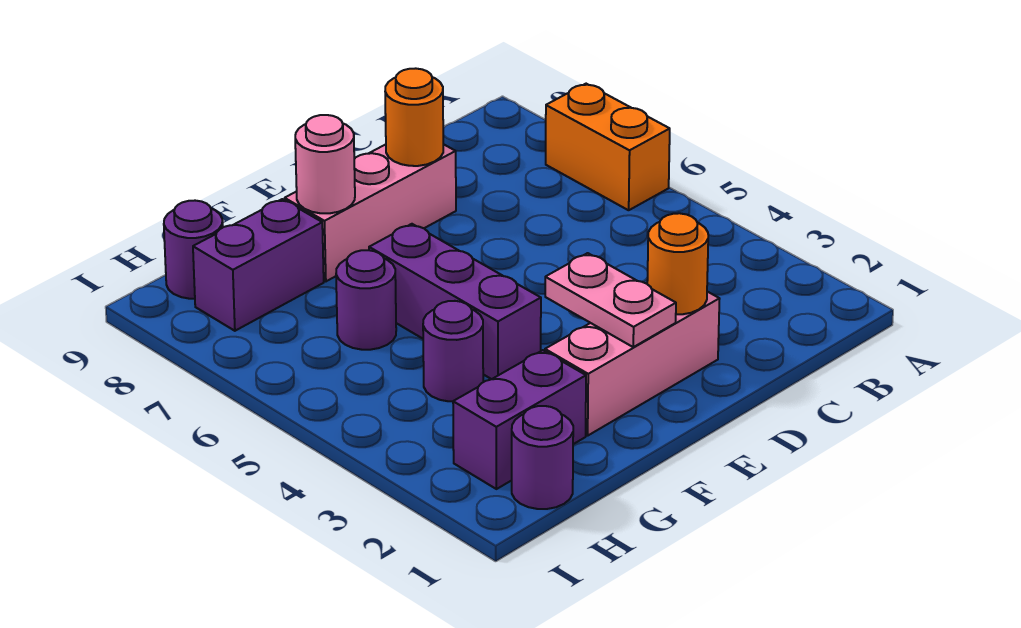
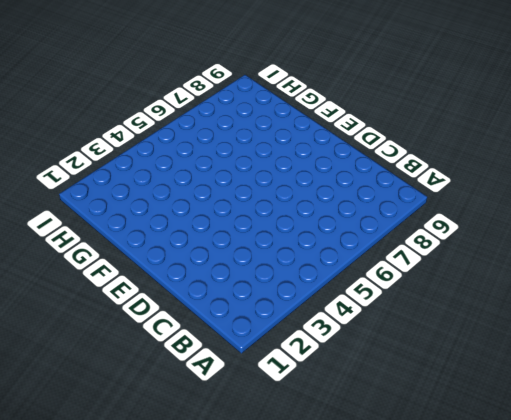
none -> orange brick A6:A7 level 1
none -> pink brick D2:F2 level 1
none -> pink brick D8:F8 level 1

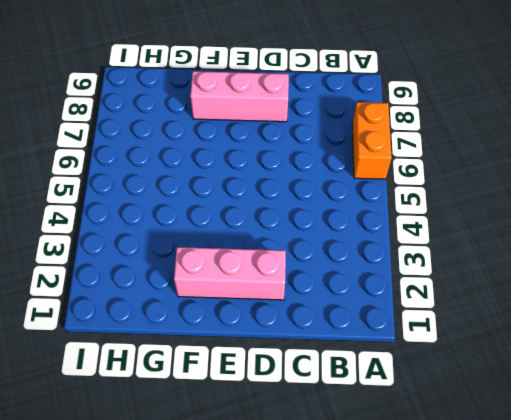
none -> purple brick F4:F6 level 1
none -> purple brick G2:H2 level 1
none -> purple round brick G4 level 1

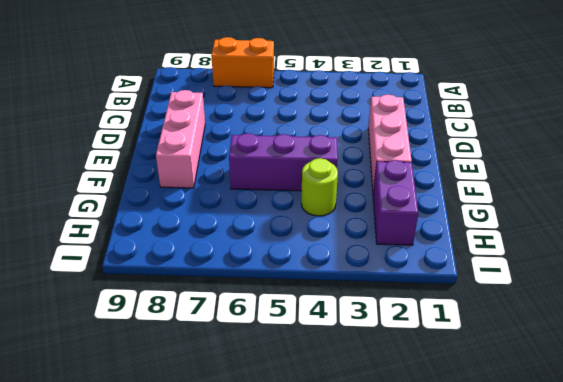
lime round brick G4 level 1 -> purple round brick G4 level 1
none -> purple round brick G6 level 1
none -> purple brick G8:H8 level 1
none -> purple round brick H1 level 1

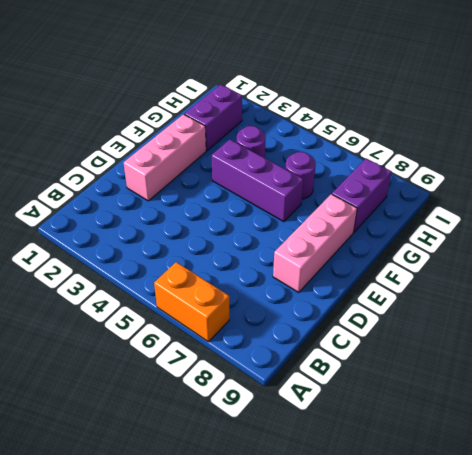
none -> purple round brick H1 level 1
none -> purple round brick H9 level 1
none -> orange round brick D2 level 2

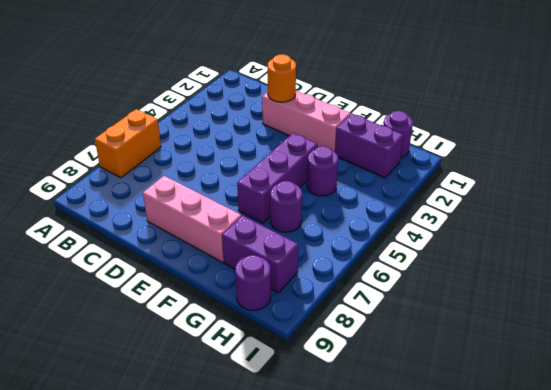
none -> orange round brick D8 level 2
none -> pink plate E2:E3 level 2
none -> pink round brick F8 level 2

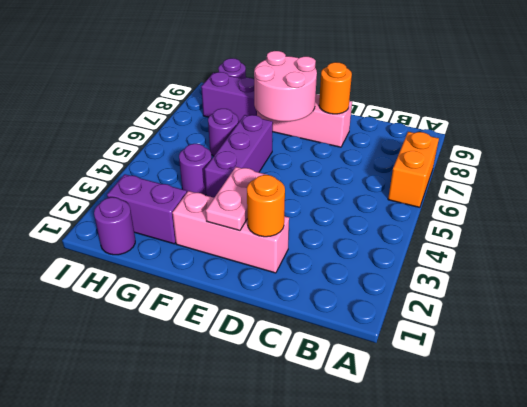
pink round brick E7:F8 level 2 -> pink round brick F8 level 2

